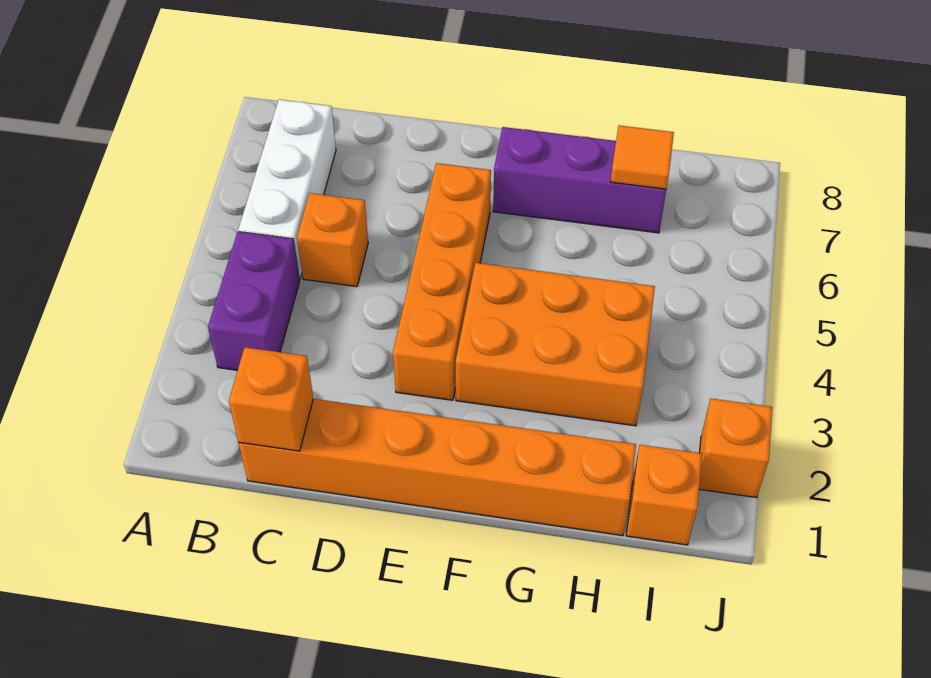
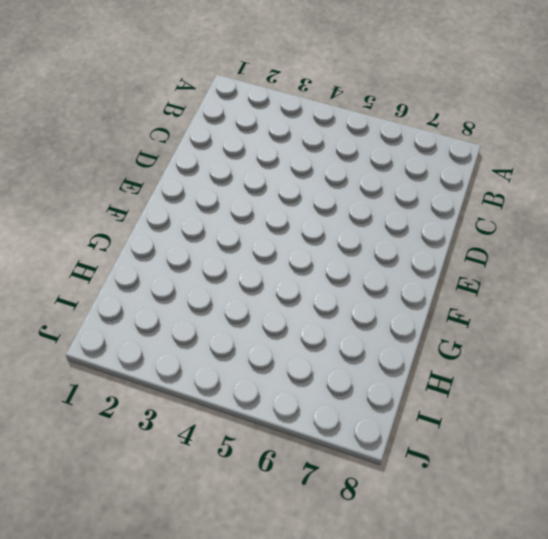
none -> purple brick B3:B4 level 1
none -> white brick B5:B7 level 1

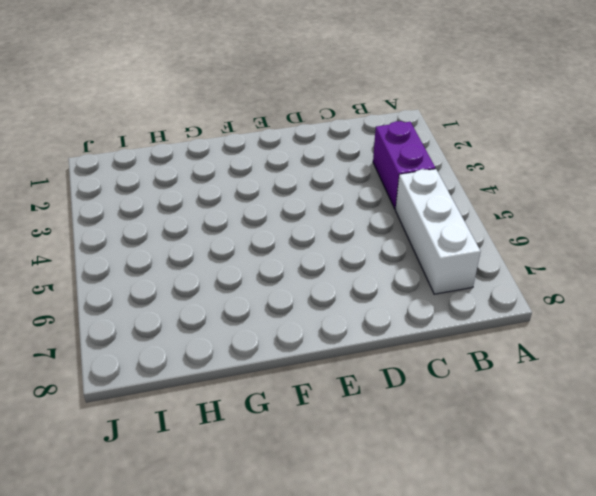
none -> orange brick C1:H1 level 1
none -> orange brick C5 level 1

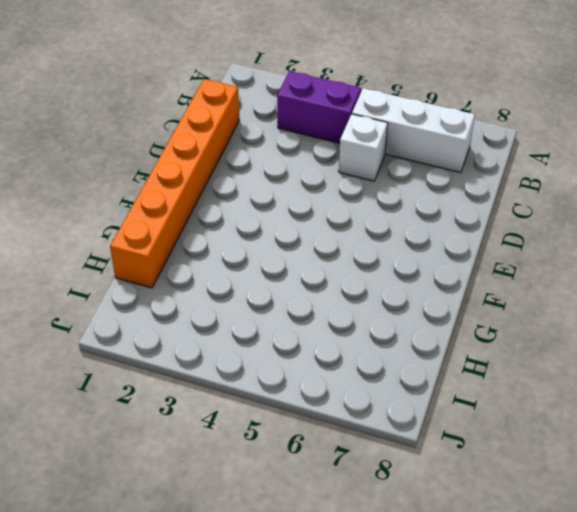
white brick C5 level 1 -> orange brick C5 level 1
none -> orange brick E3:E6 level 1
none -> orange brick F3:H4 level 1

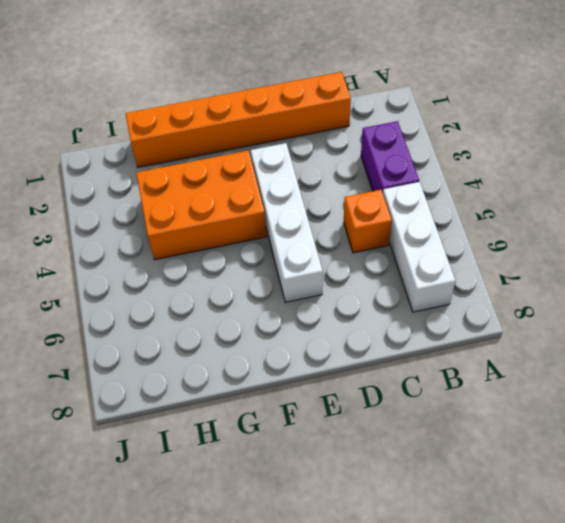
white brick E3:E6 level 1 -> orange brick E3:E6 level 1
none -> purple brick F7:H7 level 1
none -> orange brick I1 level 1

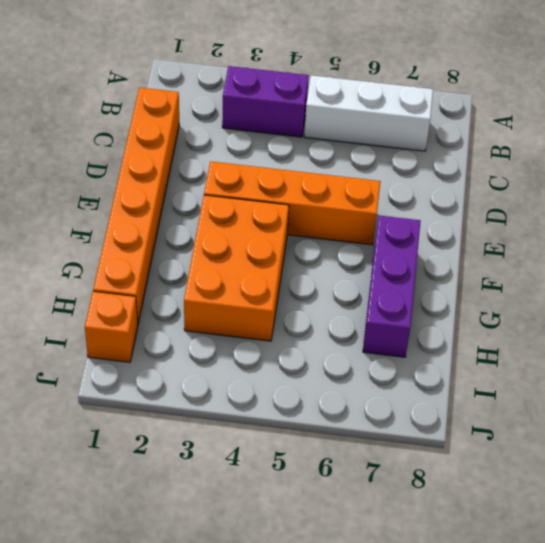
none -> orange brick C5 level 1
none -> orange brick J2 level 1

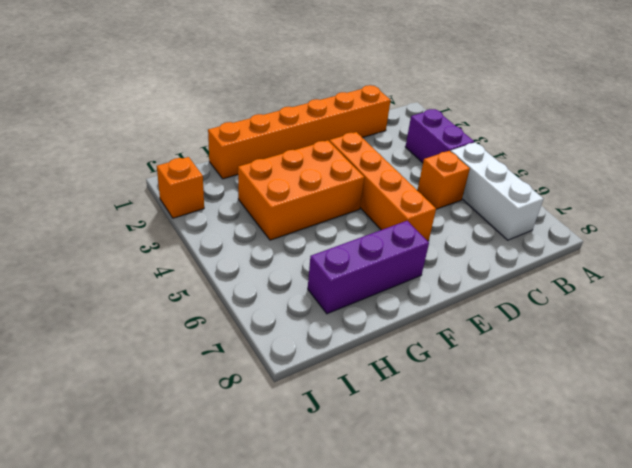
none -> orange brick I1 level 1
none -> orange brick C1 level 2

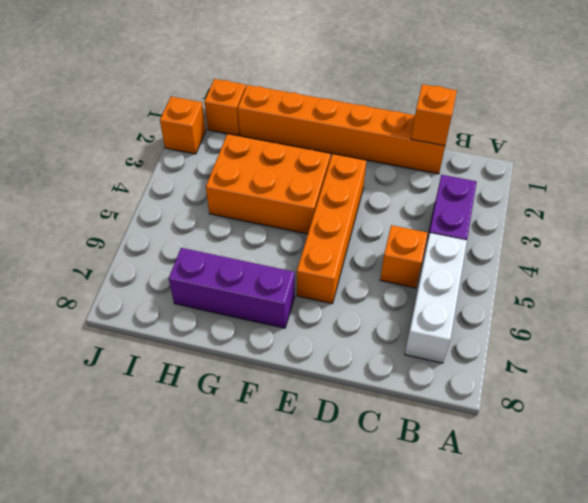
none -> orange tile H7 level 2

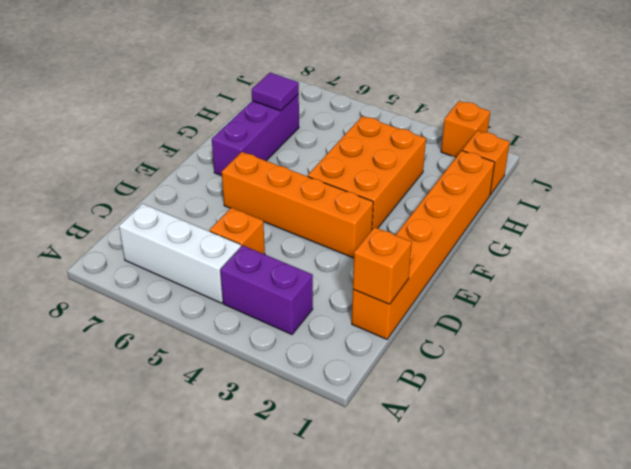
purple tile H7 level 2 -> orange tile H7 level 2

